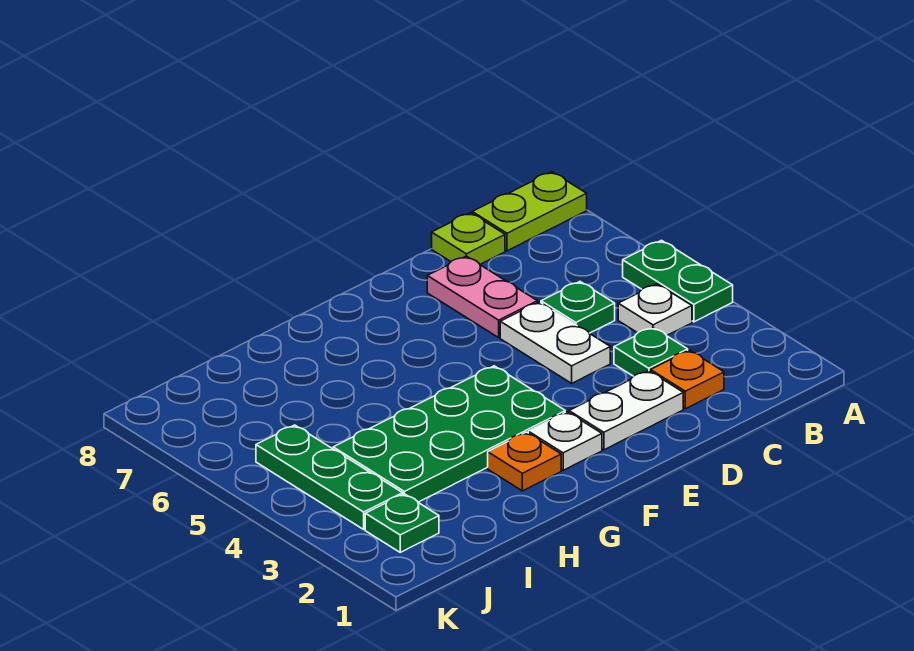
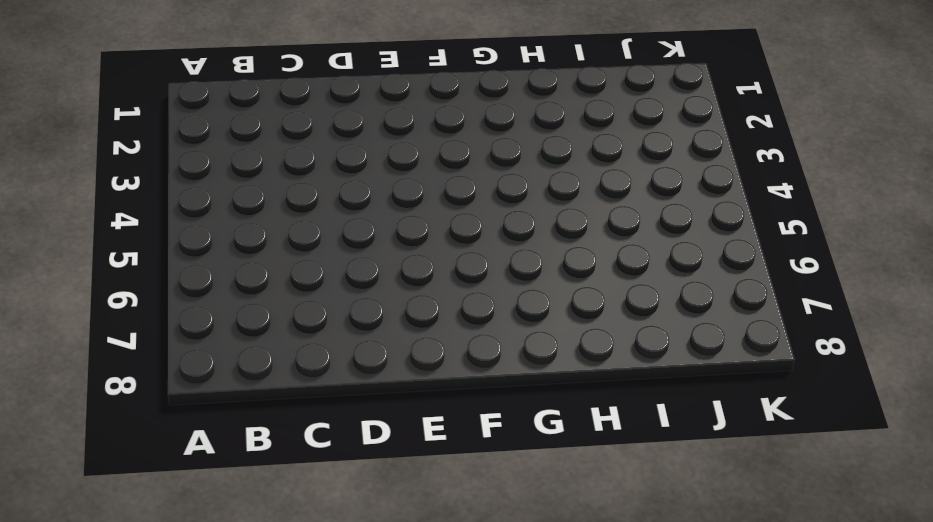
none -> green plate A4:A5 level 1
none -> lime plate A8:B8 level 1
none -> white plate B4 level 1

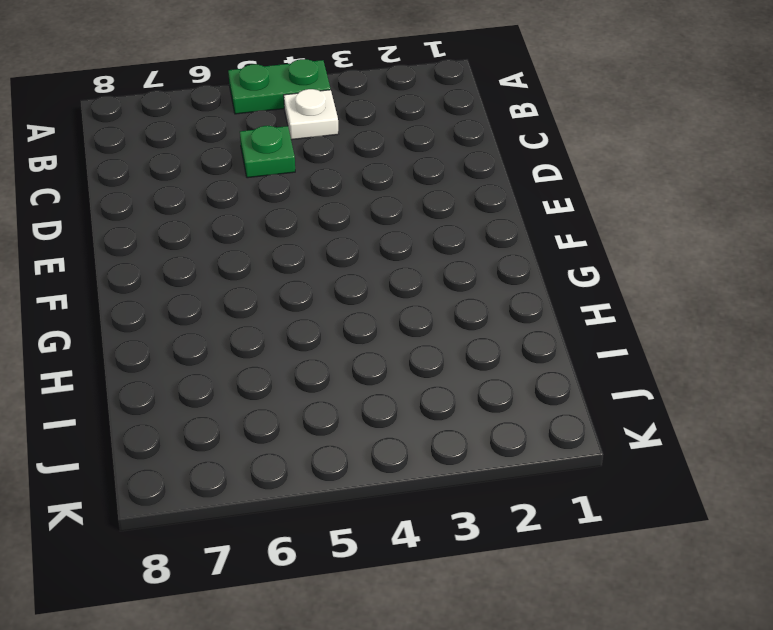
none -> lime plate A8:B8 level 1
none -> orange plate C2 level 1
none -> green plate C3 level 1

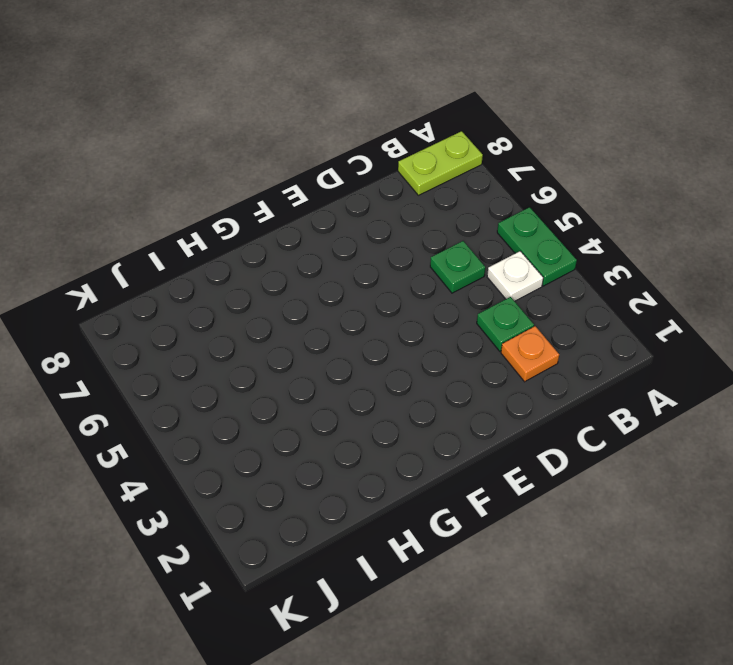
none -> lime plate C8 level 1
none -> white plate D2:E2 level 1
none -> white plate D4:D5 level 1

